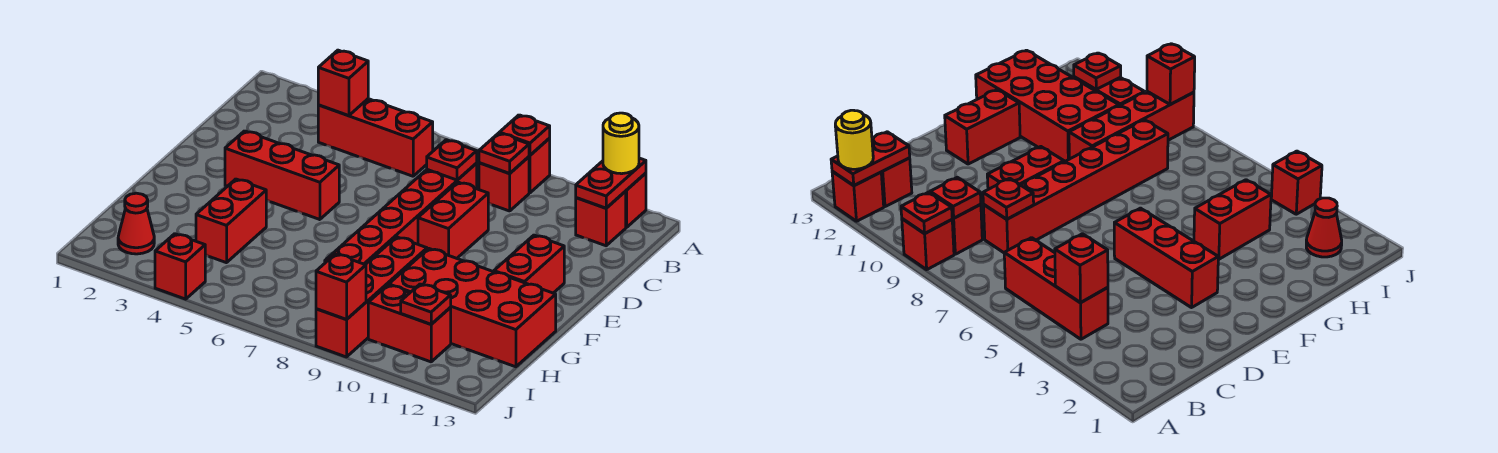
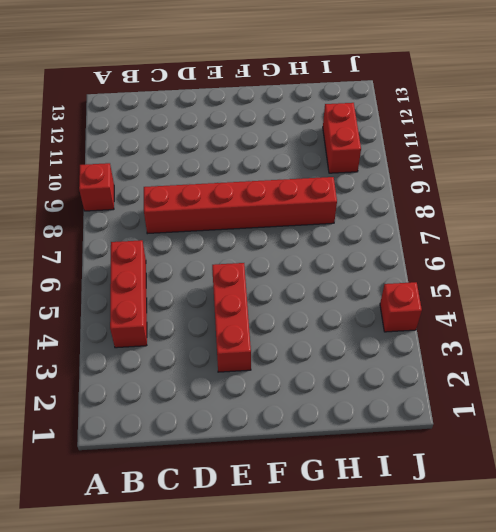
none -> red brick A12 level 1
none -> red brick B9 level 1
none -> red brick B12 level 1

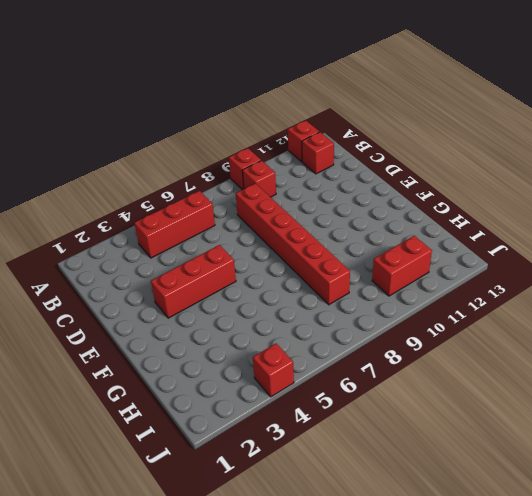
none -> red brick D9:E9 level 1
none -> red brick E12:F12 level 1
none -> red brick G4:H4 level 1

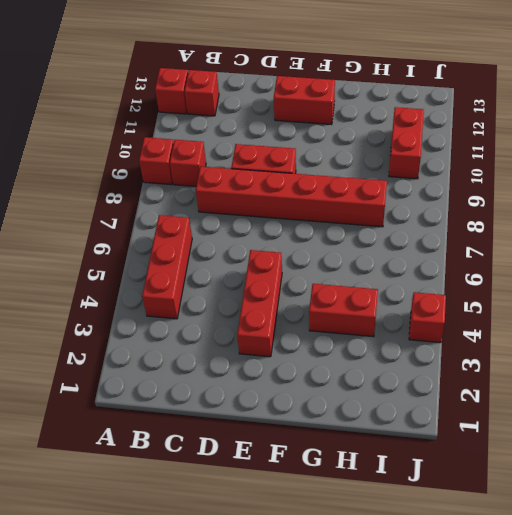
none -> red brick G9:J9 level 1
none -> red brick G10:H13 level 1
none -> red cone I2 level 1

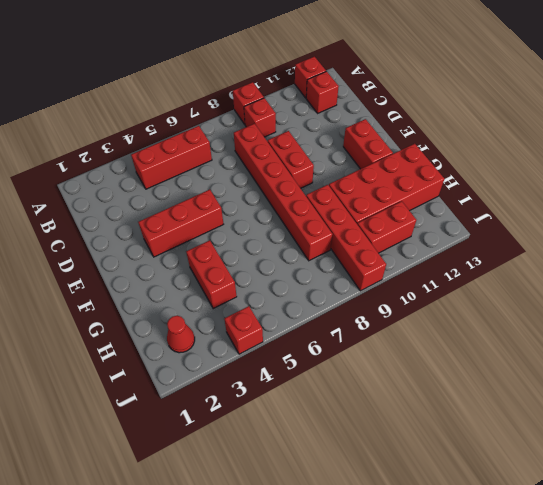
none -> red plate A9 level 2
none -> red plate A12:B12 level 2
none -> red brick B4 level 2

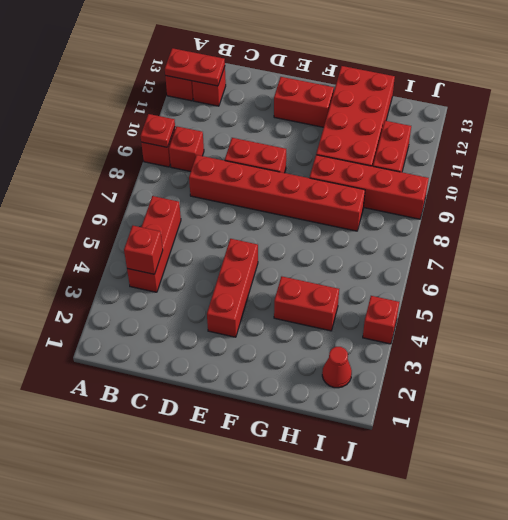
none -> red plate B9 level 2
none -> red plate C8 level 2
none -> red plate I11 level 2

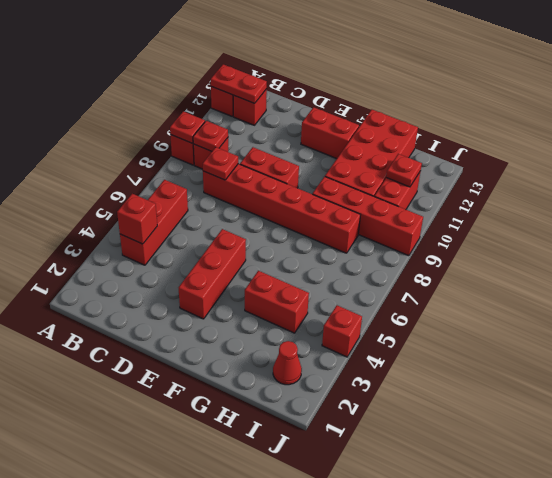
none -> red brick J9 level 2
none -> yellow round brick A12 level 3

